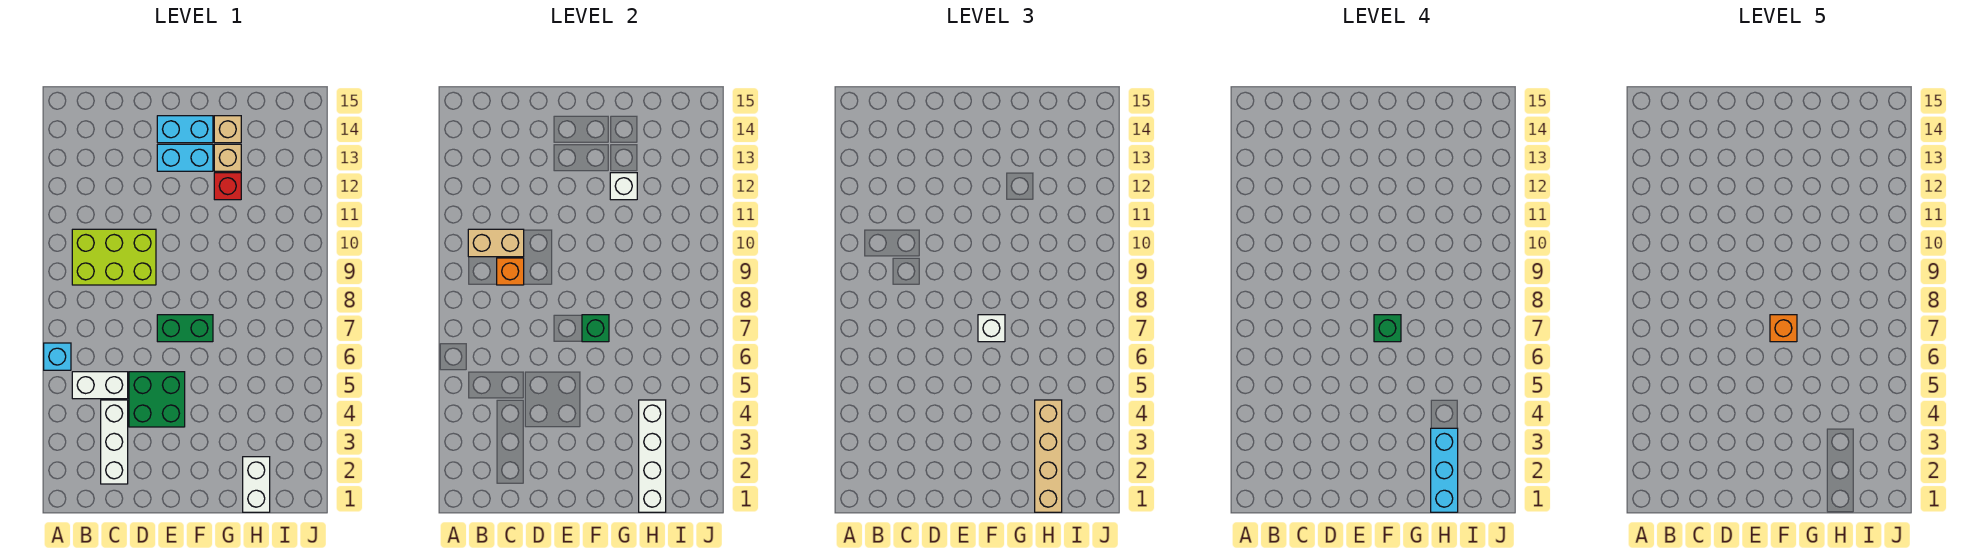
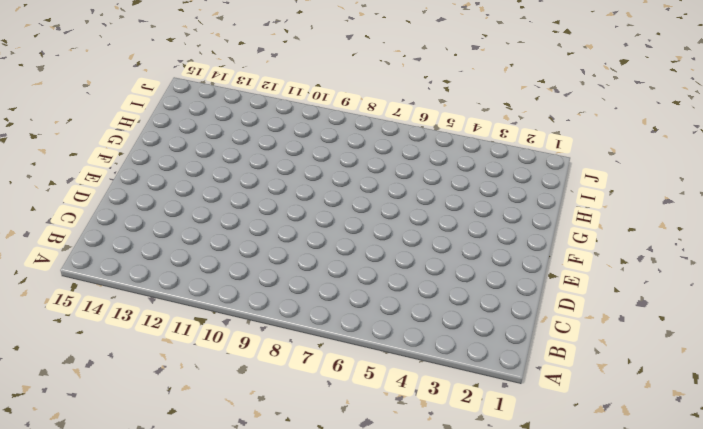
none -> cyan brick A6 level 1
none -> white brick B5:C5 level 1
none -> lime brick B9:D10 level 1

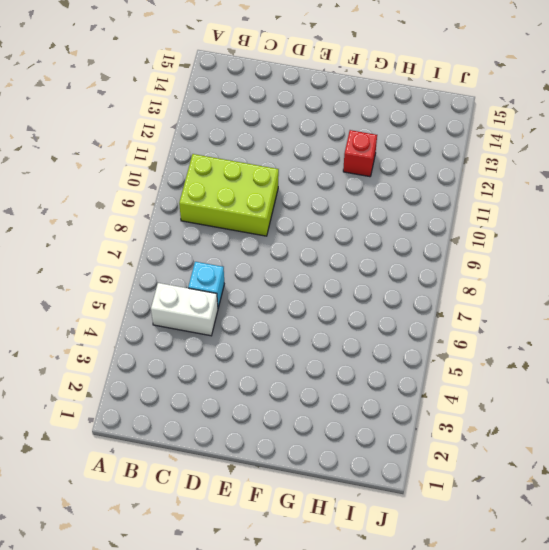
cyan brick C6 level 1 -> cyan brick A6 level 1
none -> white brick C2:C4 level 1
none -> green brick D4:E5 level 1
none -> green brick E7:F7 level 1

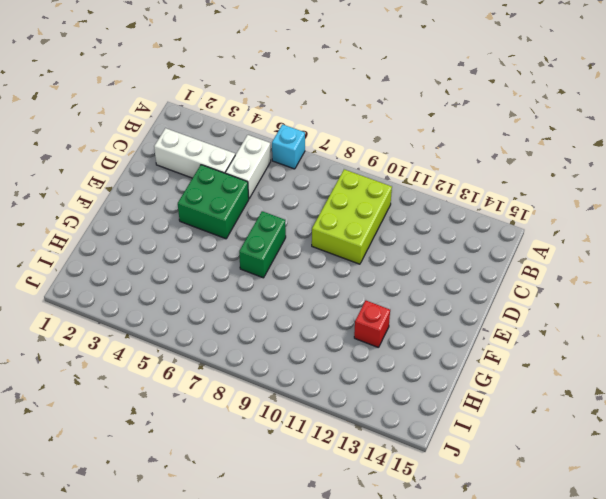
none -> cyan brick E13:F13 level 1
none -> cyan brick E14:F14 level 1
none -> tan brick G13 level 1

